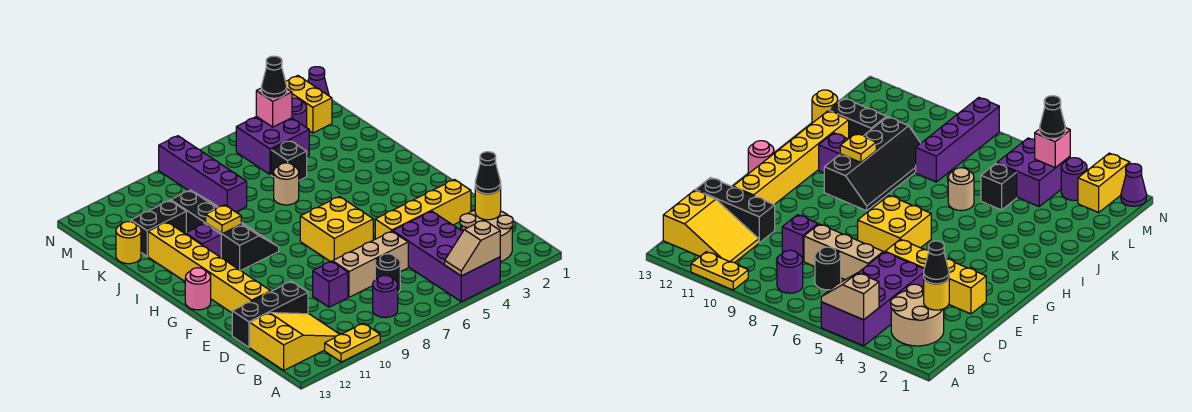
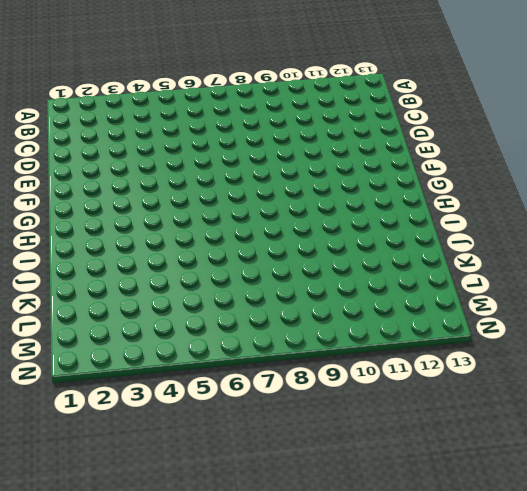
none -> purple brick A4:D5 level 1
none -> yellow plate A10:A11 level 1
none -> tan round brick B2:C3 level 1
none -> purple round brick B8 level 1

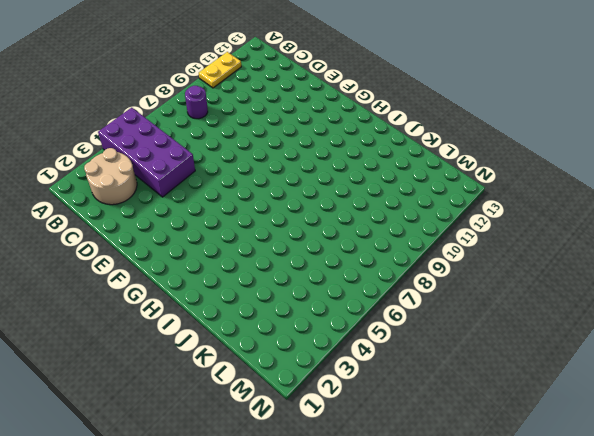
none -> yellow slope B11:C13 level 1 top 13
none -> black round brick C7 level 1
none -> tan brick D6:D8 level 1
none -> purple brick D9 level 1

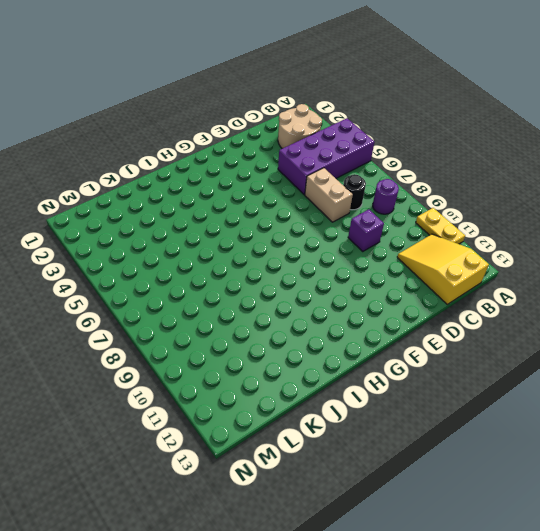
tan brick D6:D7 level 1 -> tan brick D6:D8 level 1
none -> black brick D11:D13 level 1
none -> yellow brick E2:E5 level 1
none -> yellow brick E12:J12 level 1
none -> yellow brick F6:G7 level 1

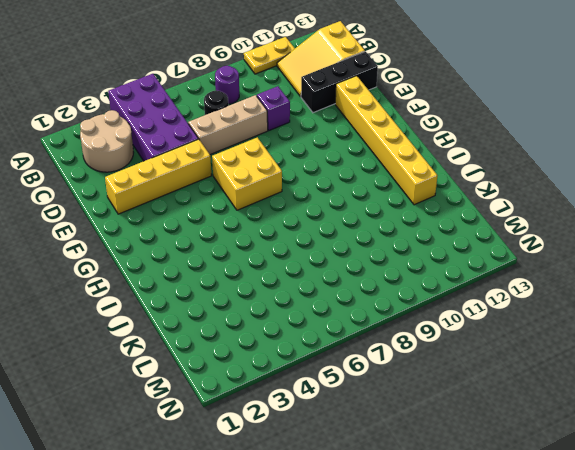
none -> pink round brick G13 level 1
none -> black slope H9:K10 level 1 top 10
none -> purple brick I11 level 1
none -> tan round brick J6 level 1

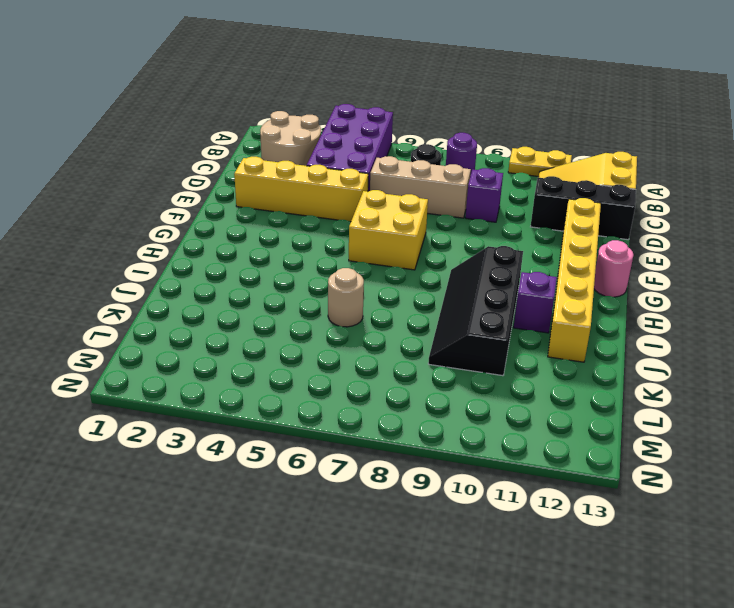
none -> black brick K5 level 1
none -> purple brick K8:N8 level 1
none -> black brick K11:K12 level 1
none -> yellow round brick K13 level 1

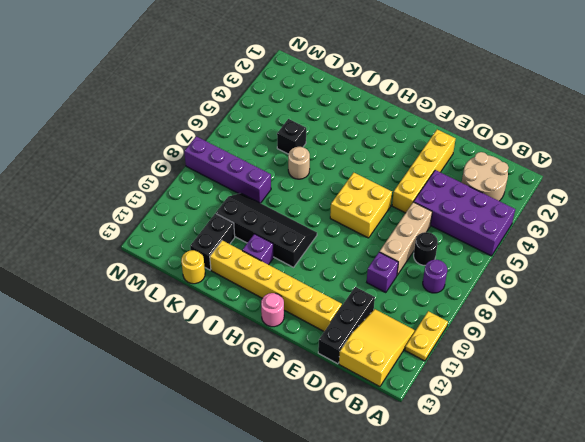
none -> purple brick L4:M5 level 1
none -> yellow brick M2:N2 level 1
none -> purple round brick M3 level 1
none -> purple cone N1 level 1

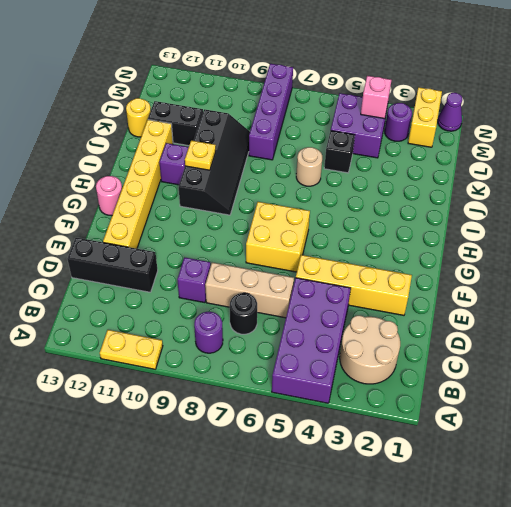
none -> yellow slope B11:C13 level 1 top 13
none -> tan slope A4:A5 level 2 top 4
none -> yellow round brick C2 level 2
none -> black cone C2 level 3

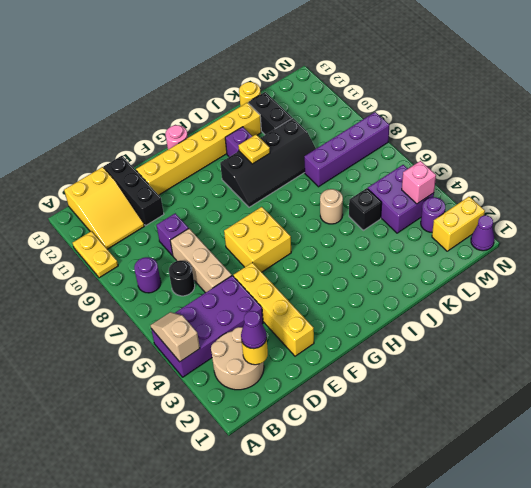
purple cone C2 level 3 -> black cone C2 level 3
none -> black cone M4 level 3

